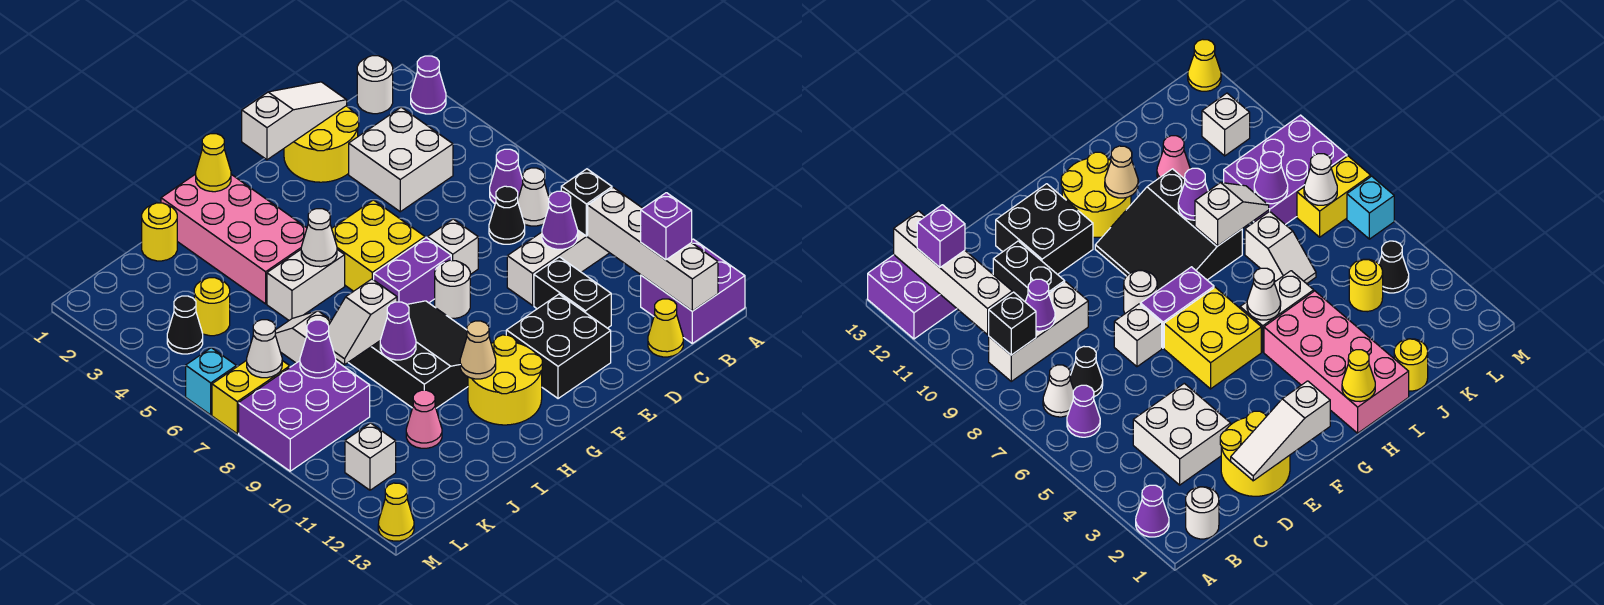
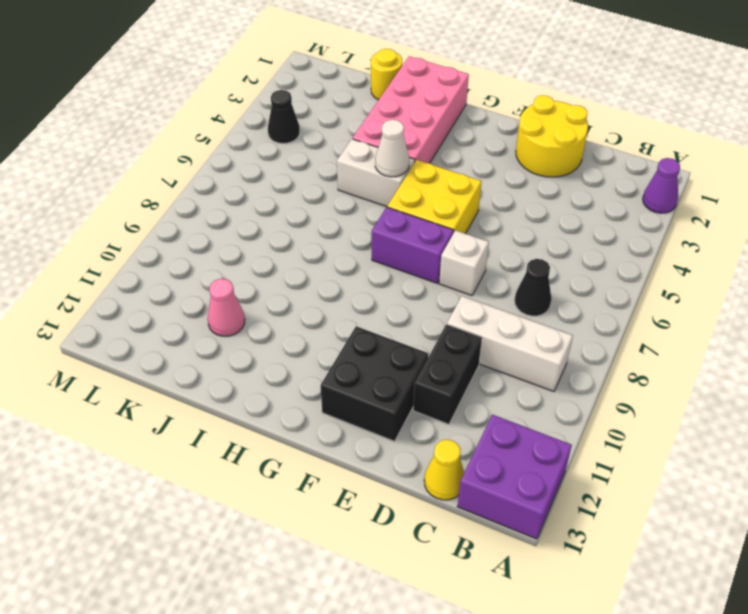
none -> white round brick B1 level 1
none -> purple cone B6 level 1
none -> white cone B7 level 1
none -> white brick C3:D4 level 1

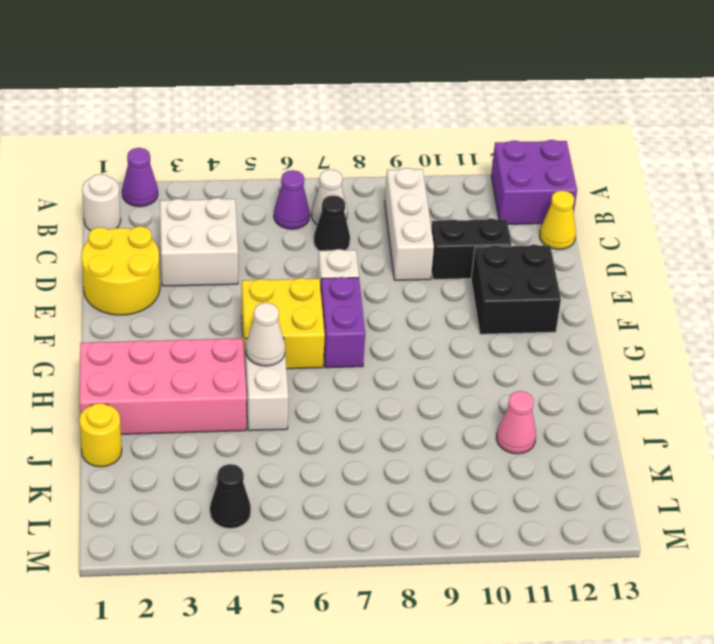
none -> white round brick F8 level 1
none -> black slope G8:I10 level 1 top I
none -> yellow round brick G11:H12 level 1
none -> white slope J6:J7 level 1 top 7

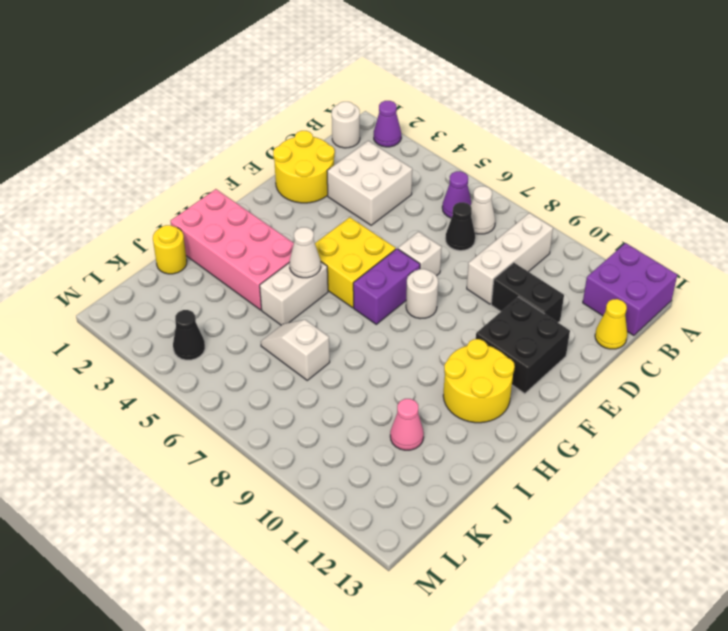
none -> black slope G8:I10 level 1 top I
none -> yellow round brick K4 level 1
none -> purple brick K8:M9 level 1
none -> yellow brick L7:M7 level 1

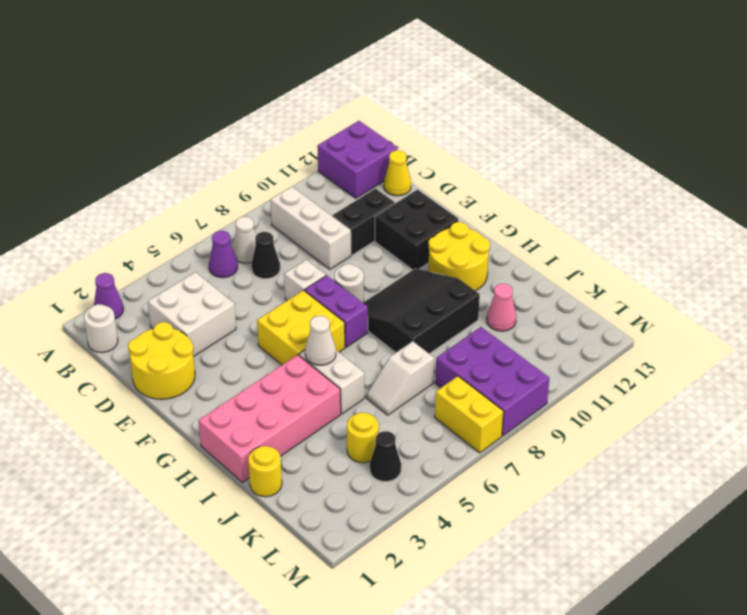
none -> white brick L11 level 1
none -> cyan brick M6 level 1
none -> yellow cone M13 level 1
none -> black brick B9 level 2

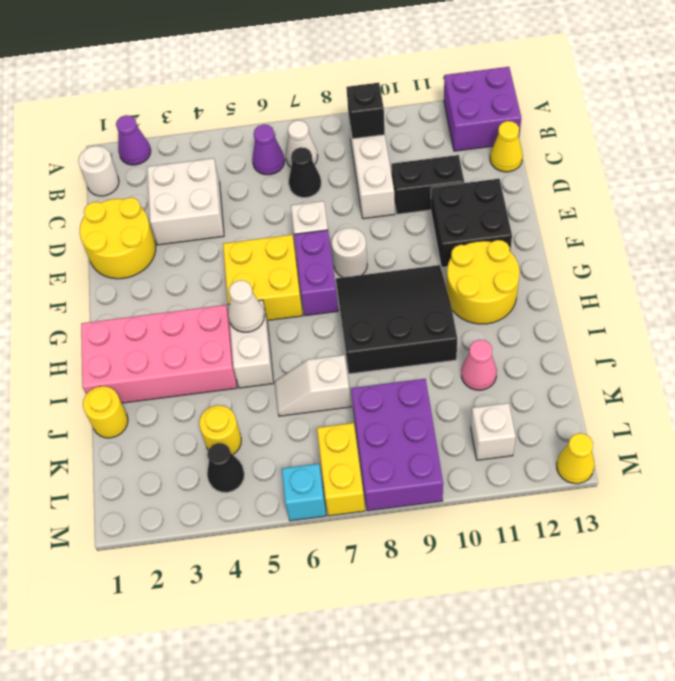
none -> white brick B10:B13 level 2
none -> purple cone C9 level 2
none -> white slope D1:F1 level 2 top F
none -> yellow cone H1 level 2

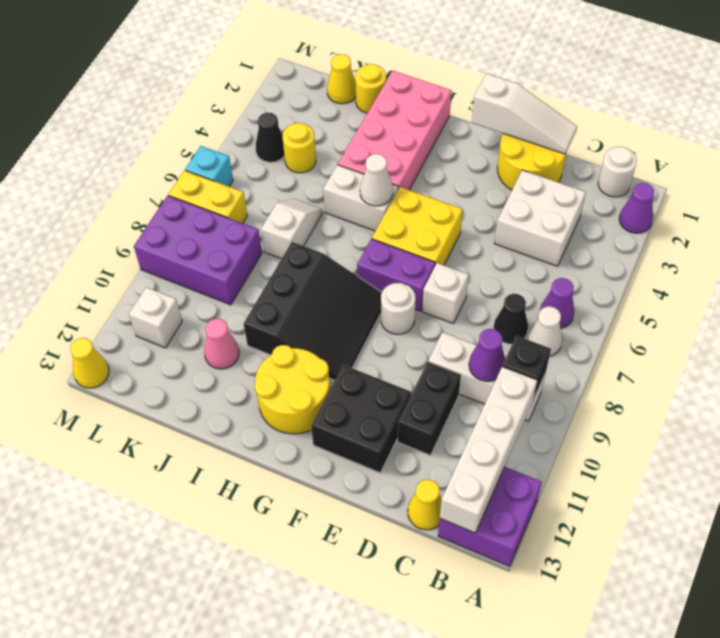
yellow cone K1 level 1 -> yellow cone H1 level 2
none -> tan cone H11 level 2
none -> white slope I8:J8 level 2 top I
none -> purple cone I9 level 2
none -> purple cone K8 level 2

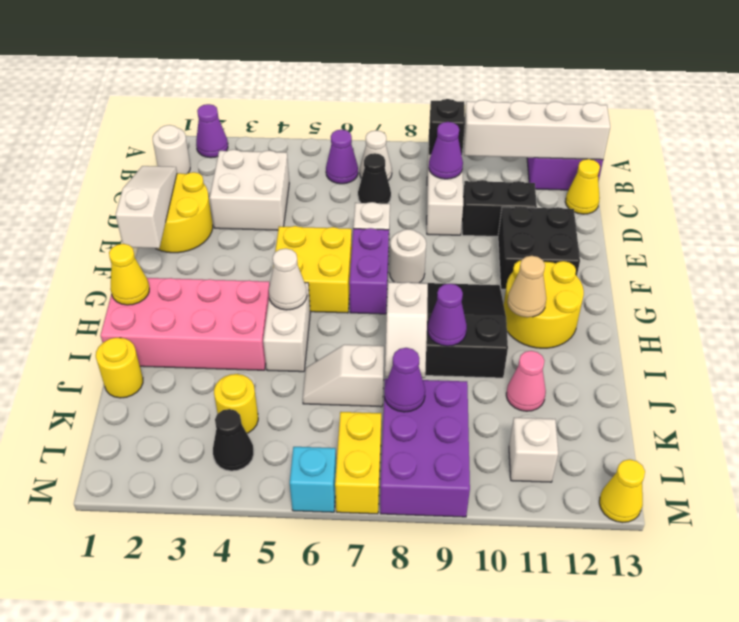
none -> white cone L7 level 2
none -> purple brick B12 level 3

